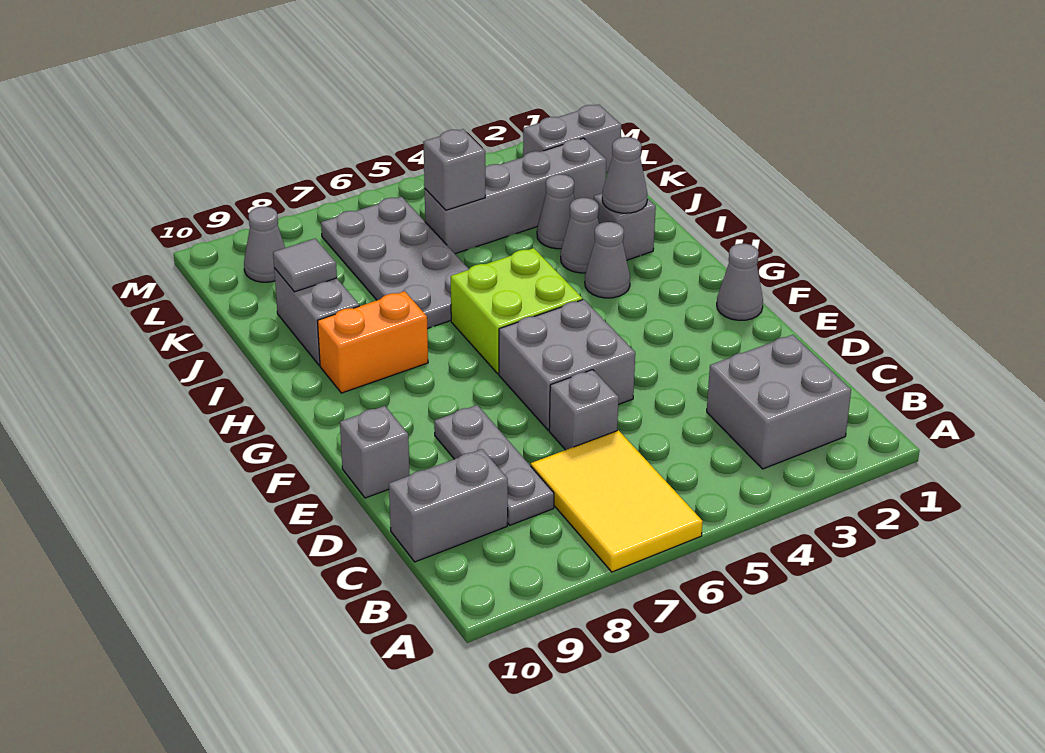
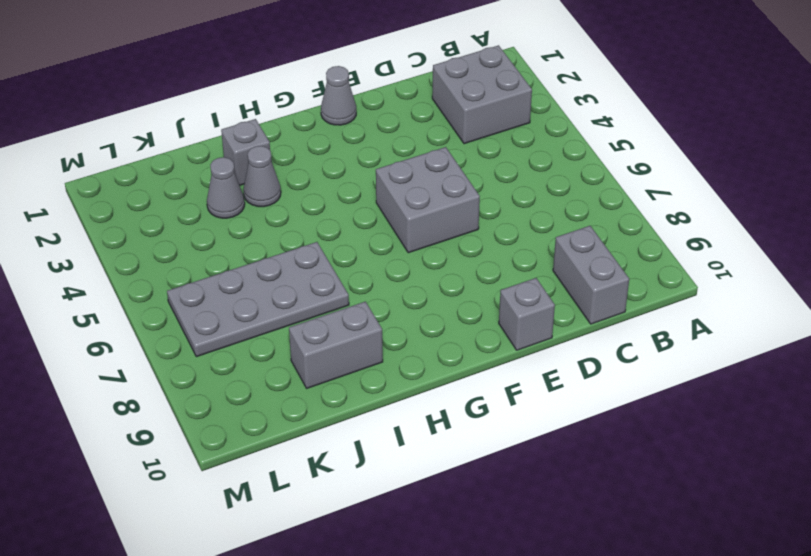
none -> yellow tile A6:C7 level 1
none -> grey plate C8:E8 level 1
none -> grey brick D6 level 1

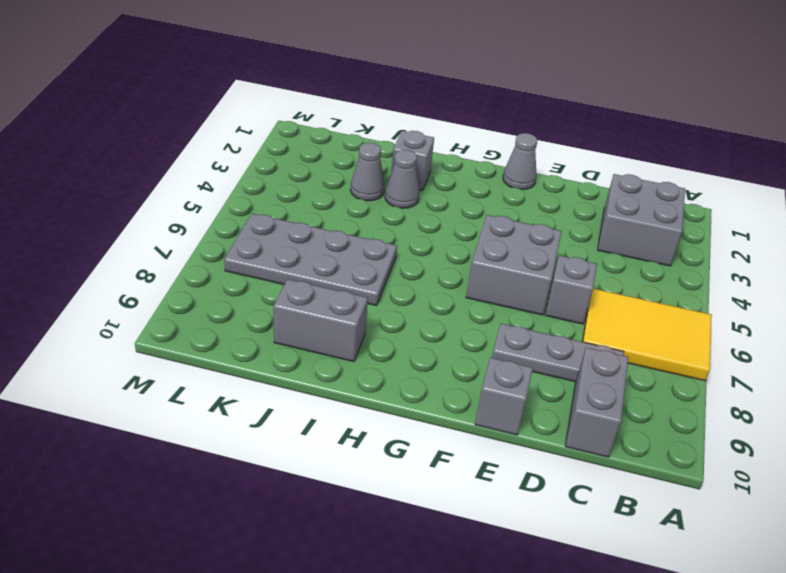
none -> lime brick G5:H6 level 1
none -> grey cone H3 level 1
none -> orange brick H8:H9 level 1

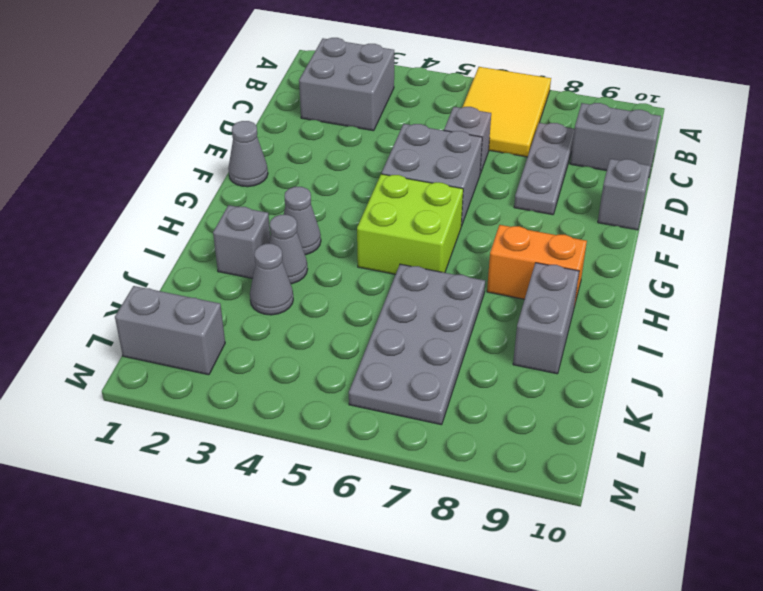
none -> grey brick K2:K5 level 1
none -> grey cone L9 level 1
none -> grey cone I2 level 2

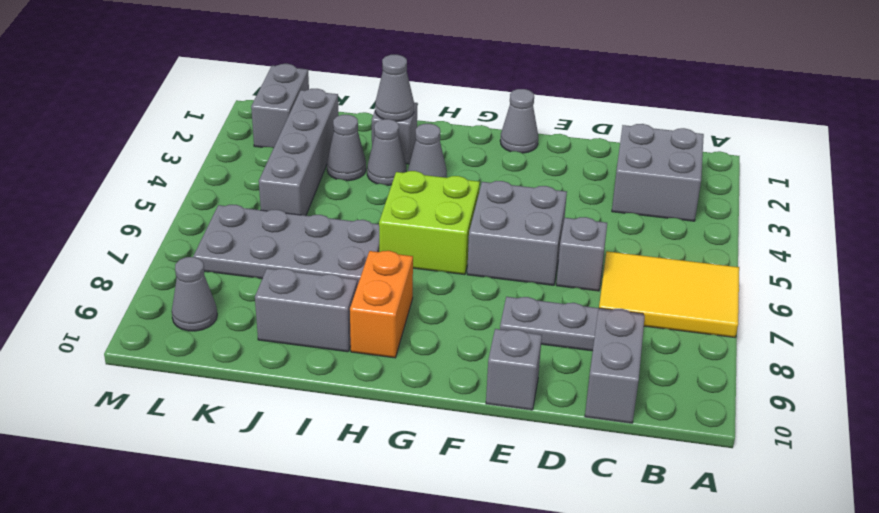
none -> grey tile J9 level 2
none -> grey brick K5 level 2

